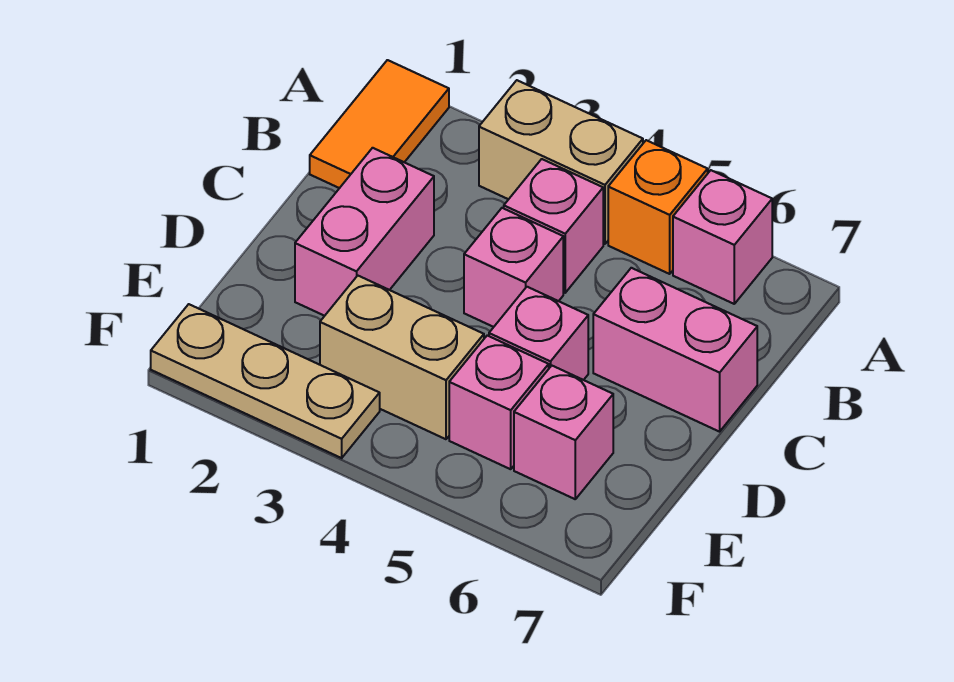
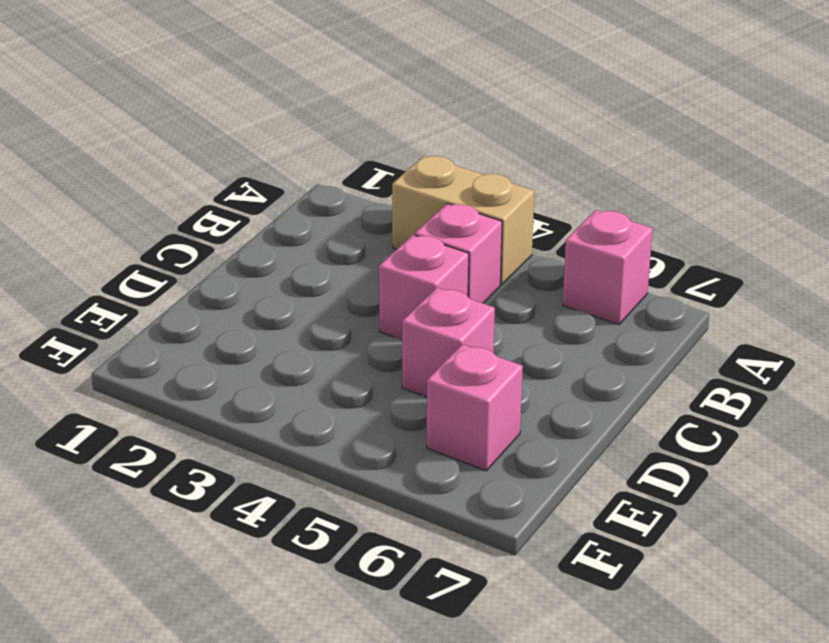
none -> orange tile A1:B1 level 1
none -> orange brick A5 level 1
none -> pink brick C2:D2 level 1

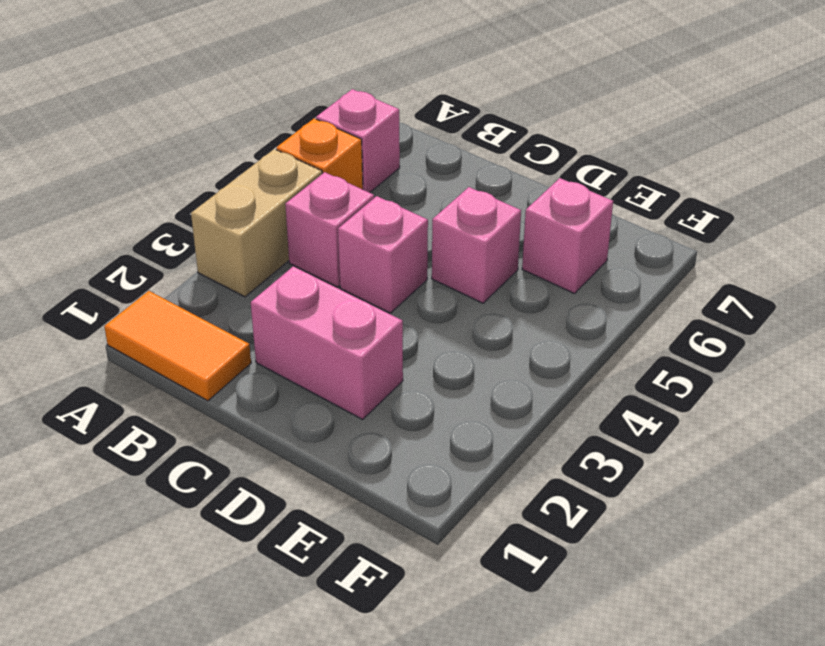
none -> pink brick C6:C7 level 1
none -> tan brick E3:E4 level 1
none -> pink brick E5 level 1

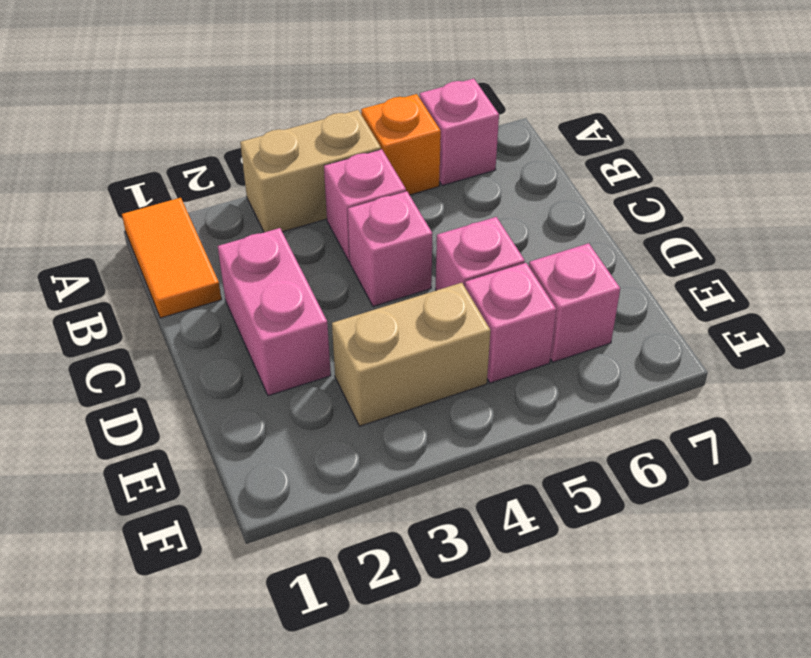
none -> pink brick C6:C7 level 1
none -> tan plate F1:F3 level 1

